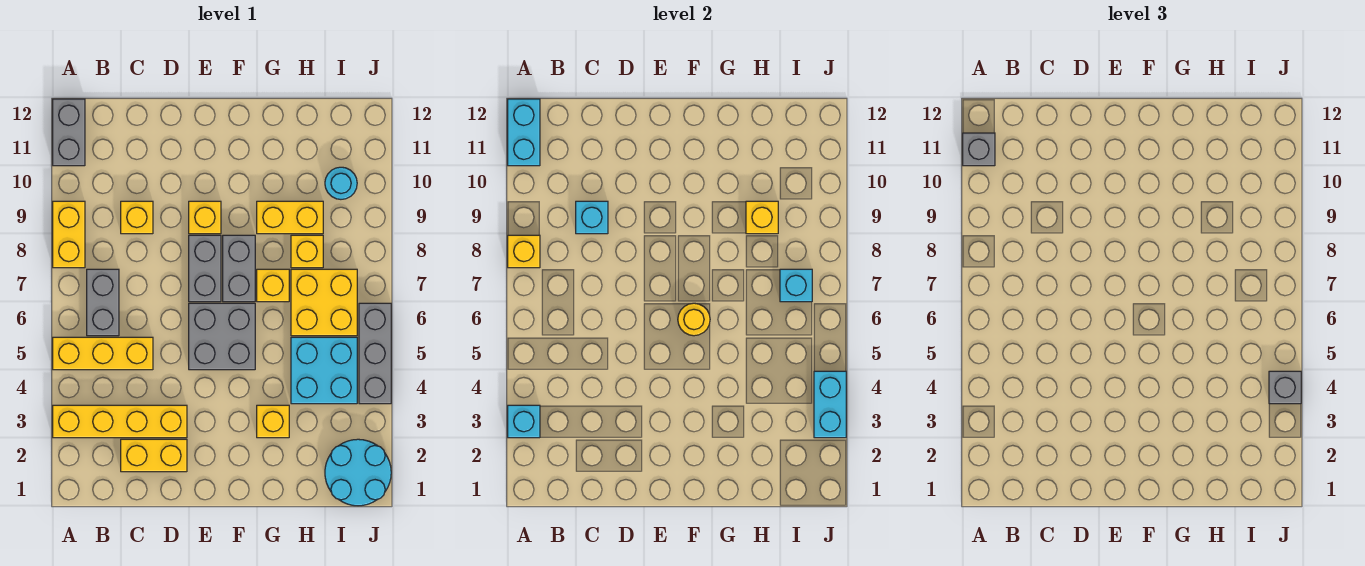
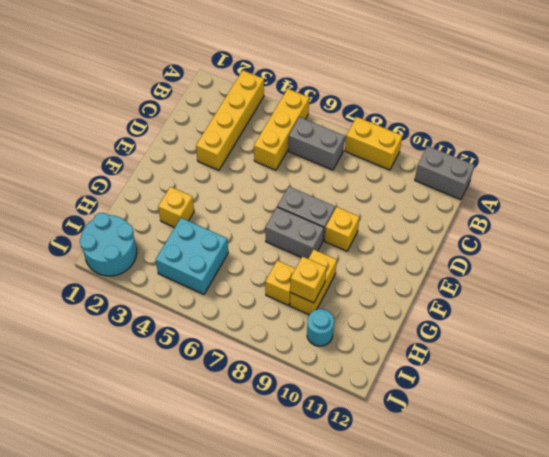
none -> yellow brick C2:D2 level 1
none -> yellow brick C9 level 1
none -> grey brick E5:F6 level 1
none -> yellow brick G7 level 1

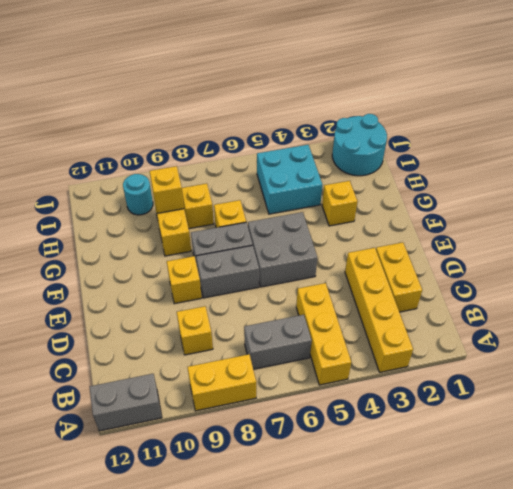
none -> yellow brick H6:I7 level 1
none -> grey brick J4:J6 level 1
none -> cyan brick A3 level 2
none -> yellow brick A8 level 2

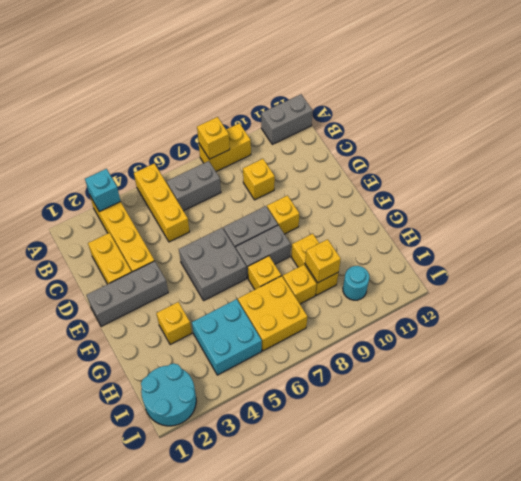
grey brick E1:E3 level 1 -> grey brick J4:J6 level 1
none -> cyan brick A11:A12 level 2
none -> cyan brick C9 level 2
none -> yellow round brick F6 level 2
none -> cyan brick I7 level 2

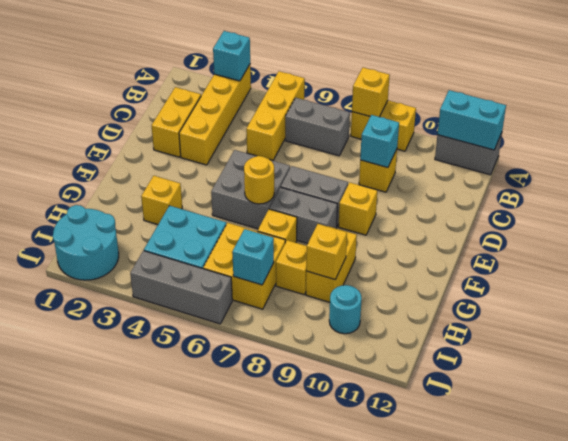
none -> cyan brick J3:J4 level 2
none -> grey brick A11 level 3
none -> grey brick J4 level 3

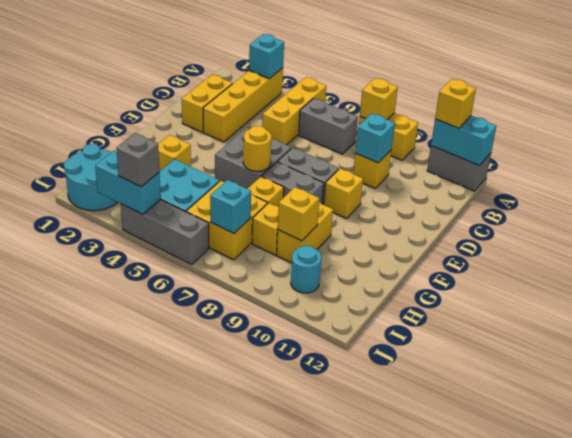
yellow brick A11 level 3 -> grey brick A11 level 3

